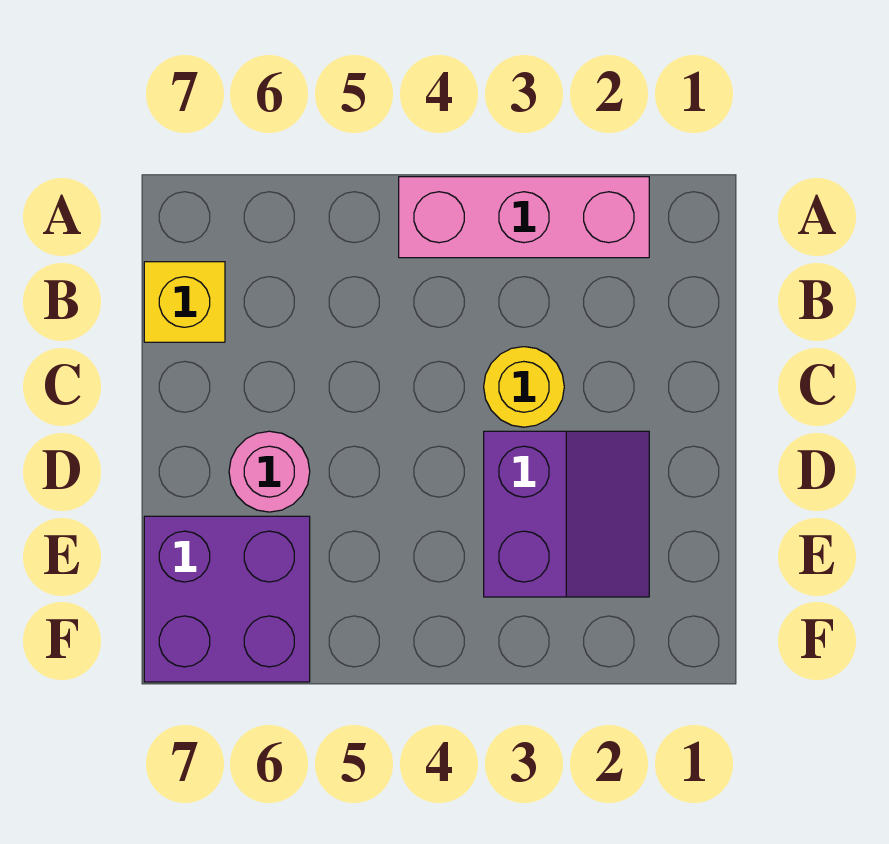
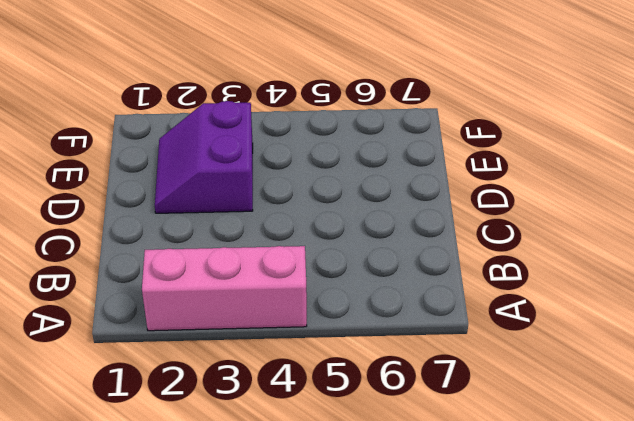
none -> yellow brick B7 level 1
none -> yellow round brick C3 level 1

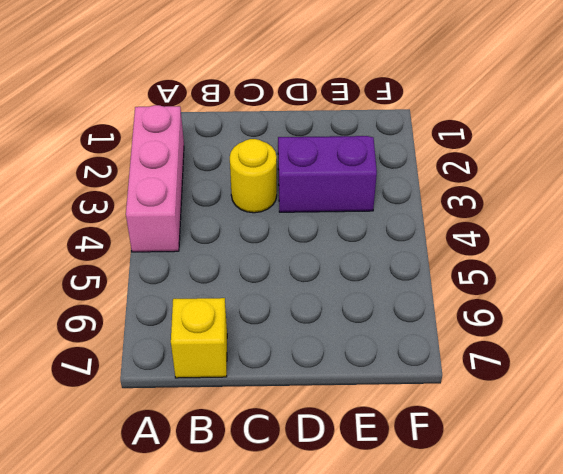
none -> pink round brick D6 level 1
none -> purple brick E6:F7 level 1

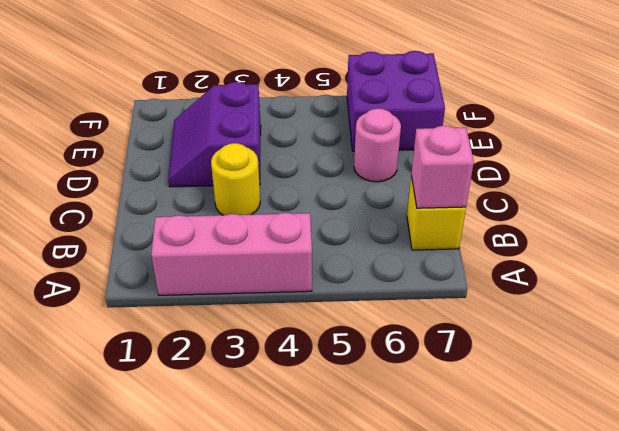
pink brick B7 level 2 -> none

